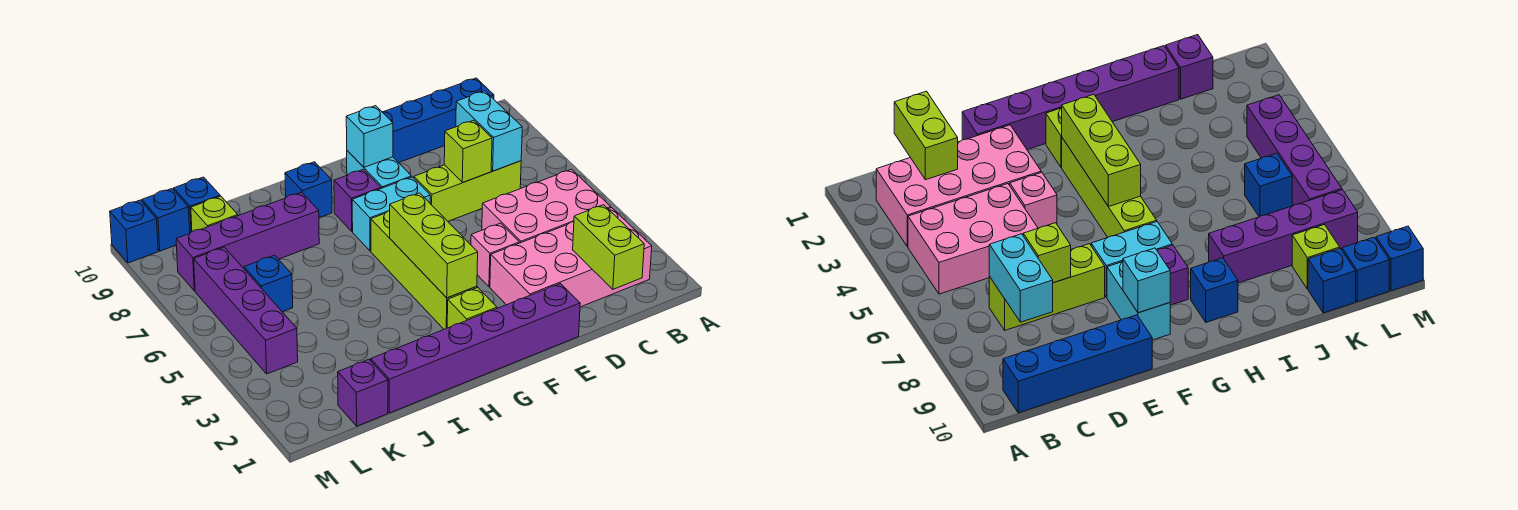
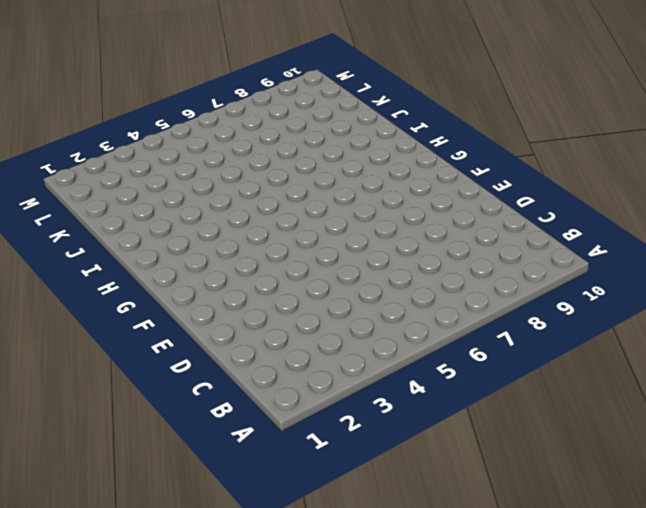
none -> pink brick B2:E3 level 1
none -> pink brick B4:D5 level 1
none -> blue brick B10:E10 level 1

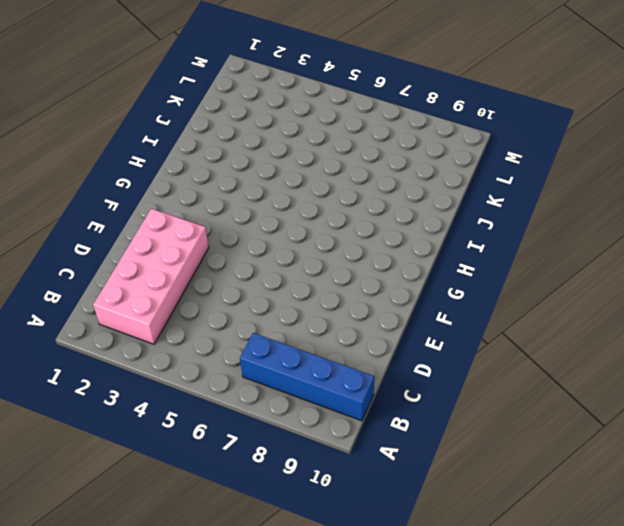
blue brick B7:B10 level 1 -> blue brick B10:E10 level 1
none -> pink brick B4:D5 level 1
none -> lime brick C7:E7 level 1
none -> purple brick E1:J1 level 1

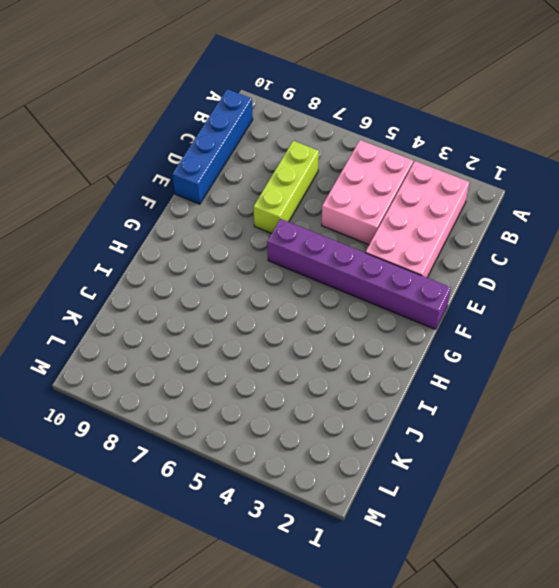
purple brick F1:F6 level 1 -> purple brick E1:J1 level 1
none -> pink brick E4 level 1
none -> cyan brick F7:G7 level 1
none -> cyan brick F8:F9 level 1

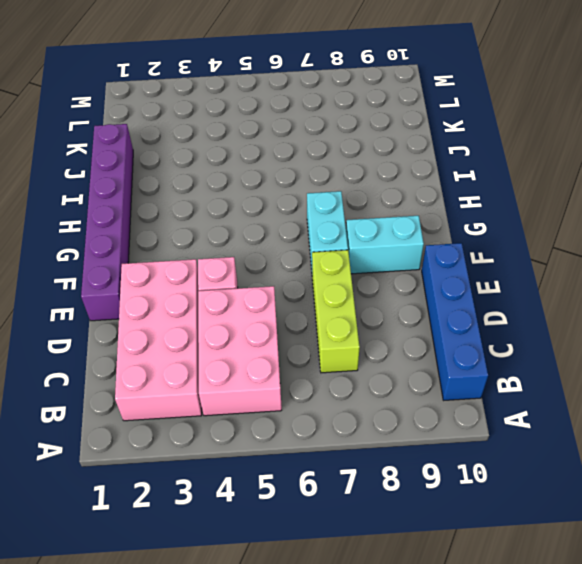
none -> lime brick G2 level 1
none -> lime brick G3:G6 level 1
none -> purple brick G8 level 1

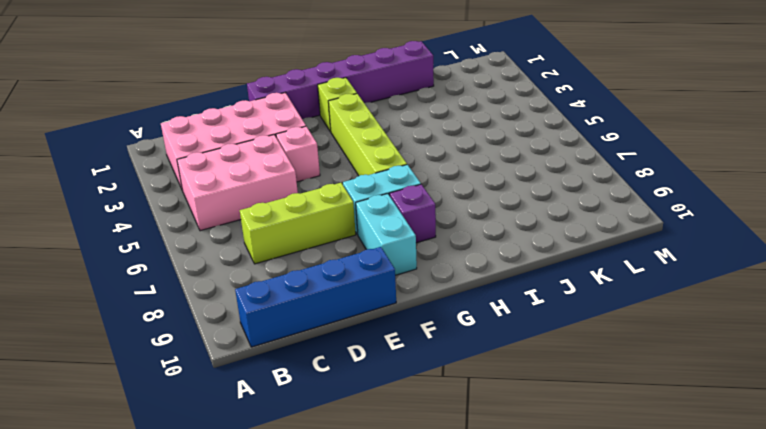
none -> blue brick H9 level 1
none -> purple brick I8:L8 level 1
none -> purple brick K1 level 1

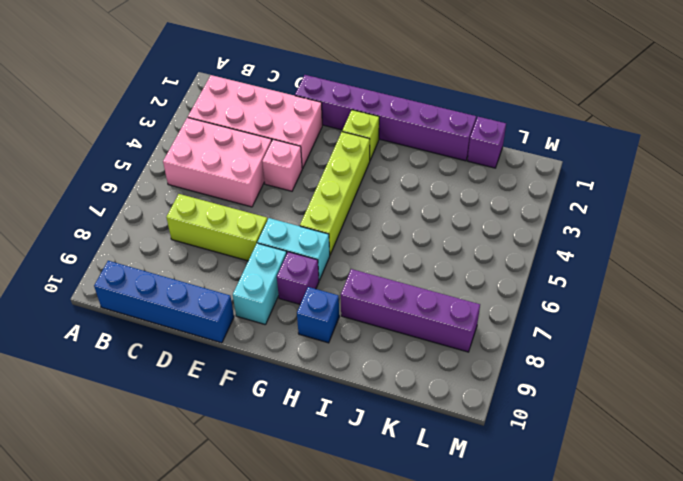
none -> blue brick K6 level 1
none -> lime brick K9 level 1
none -> blue brick K10 level 1

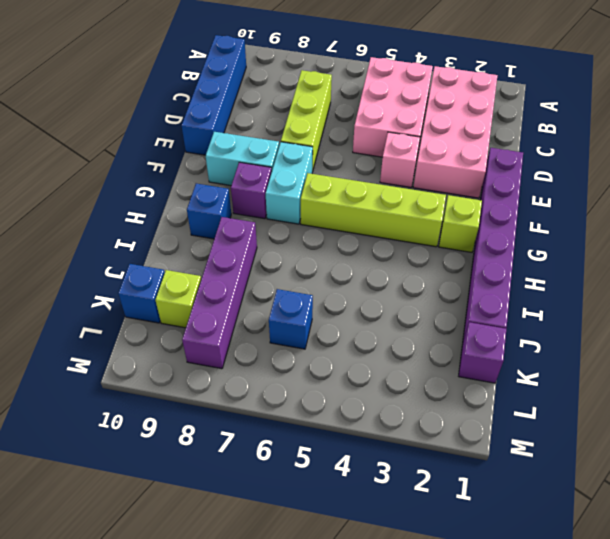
none -> purple brick L4:L7 level 1
none -> blue brick L10 level 1
none -> blue brick M10 level 1

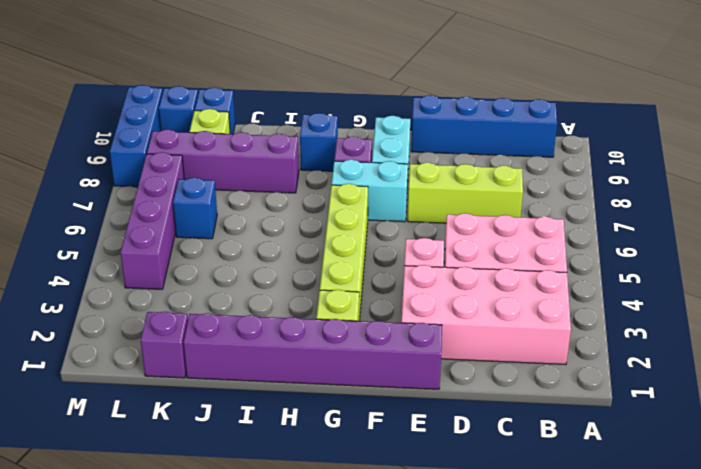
blue brick M8:M10 level 1 -> blue brick M10 level 1
none -> lime brick C1:C2 level 2
none -> cyan brick C7:C8 level 2
none -> lime brick D7 level 2

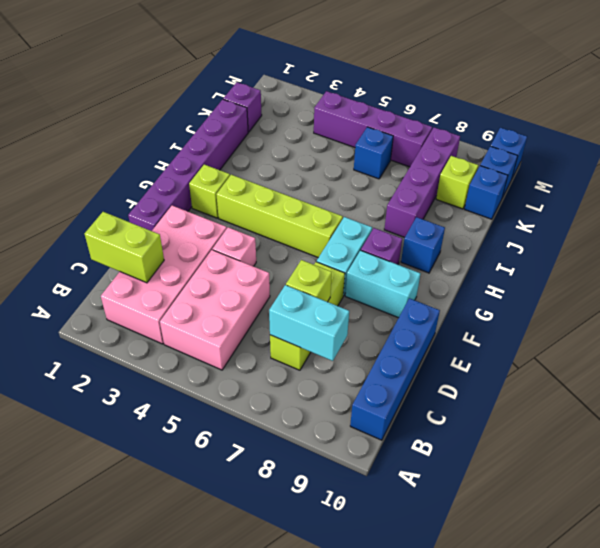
none -> cyan brick F9 level 2
none -> lime brick G3:G5 level 2

